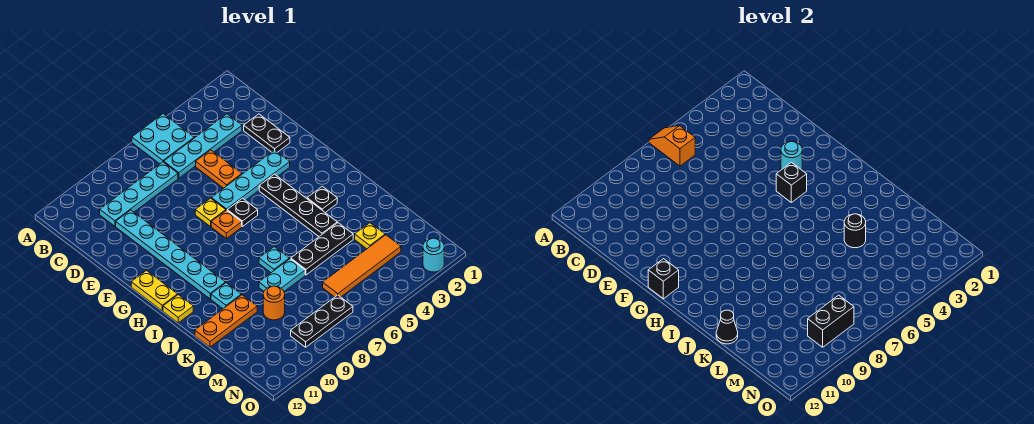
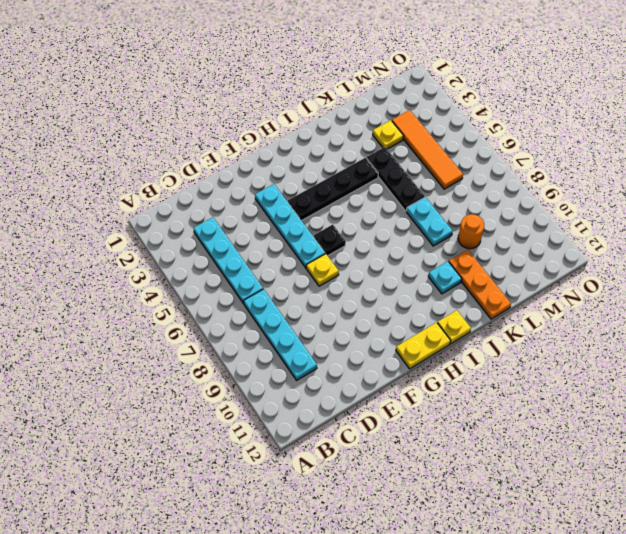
none -> cyan plate A5:B6 level 1
none -> black plate D2:E2 level 1
none -> orange plate D5:E5 level 1
none -> cyan plate D10:I10 level 1

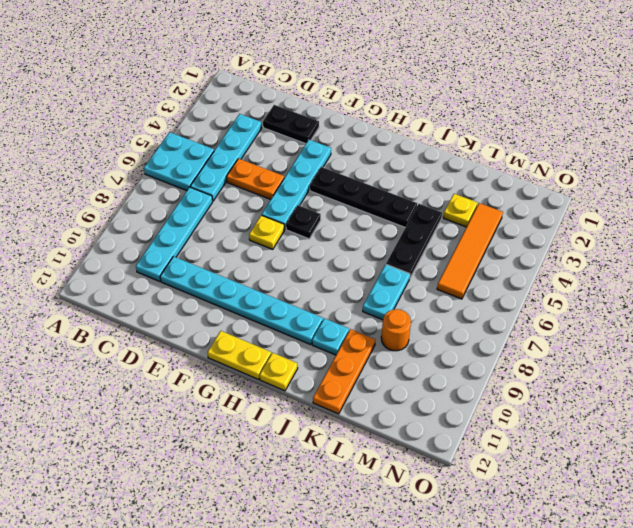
none -> orange plate G7 level 1
none -> black plate I3 level 1
none -> cyan plate J7 level 1
none -> black plate N7:N9 level 1

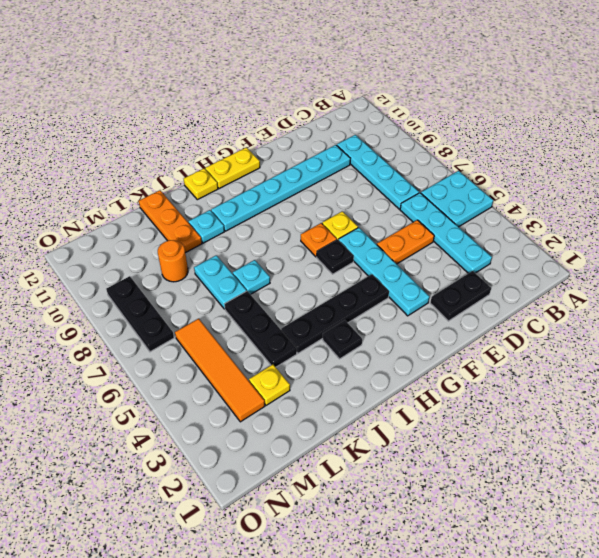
none -> cyan round brick O2 level 1
none -> orange slope A6:B6 level 2 top B
none -> cyan round brick F3 level 2
none -> black brick G4 level 2

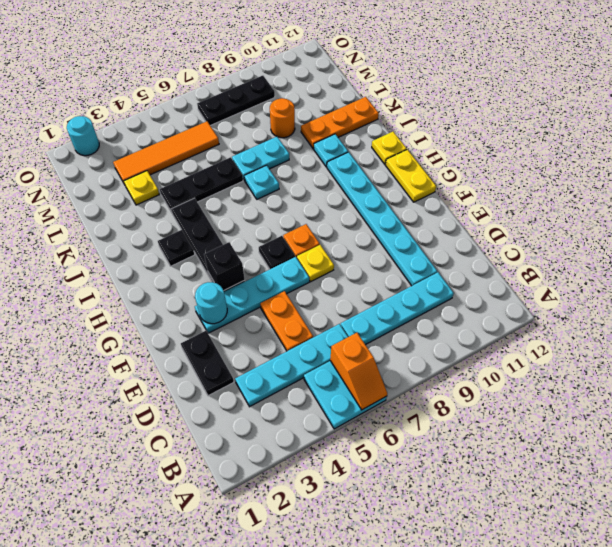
none -> black brick G12 level 2
none -> black round brick K4 level 2
none -> black cone K12 level 2
none -> black brick N8:N9 level 2

